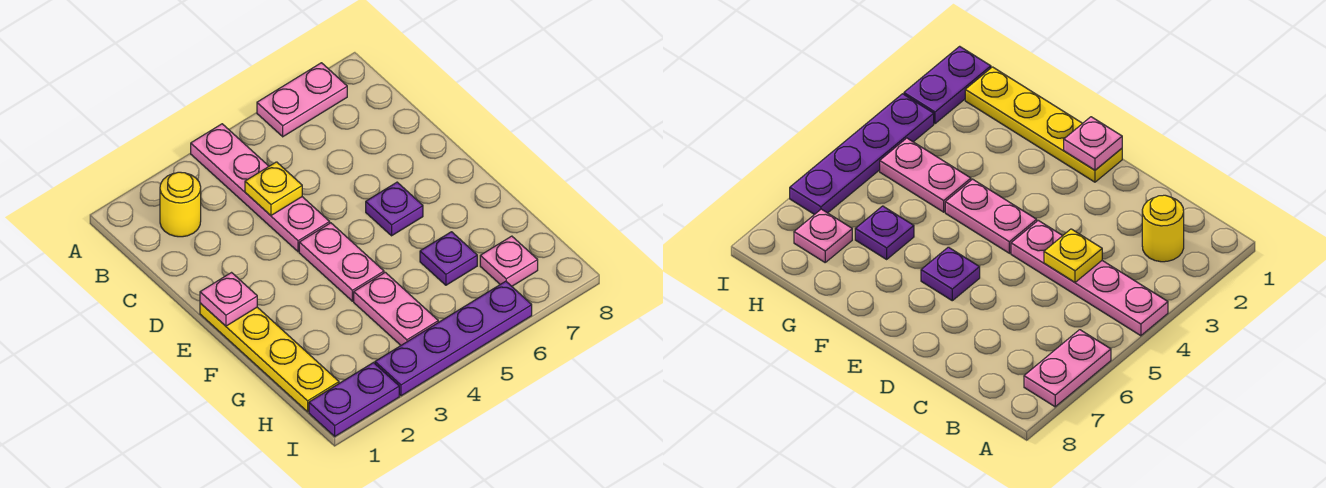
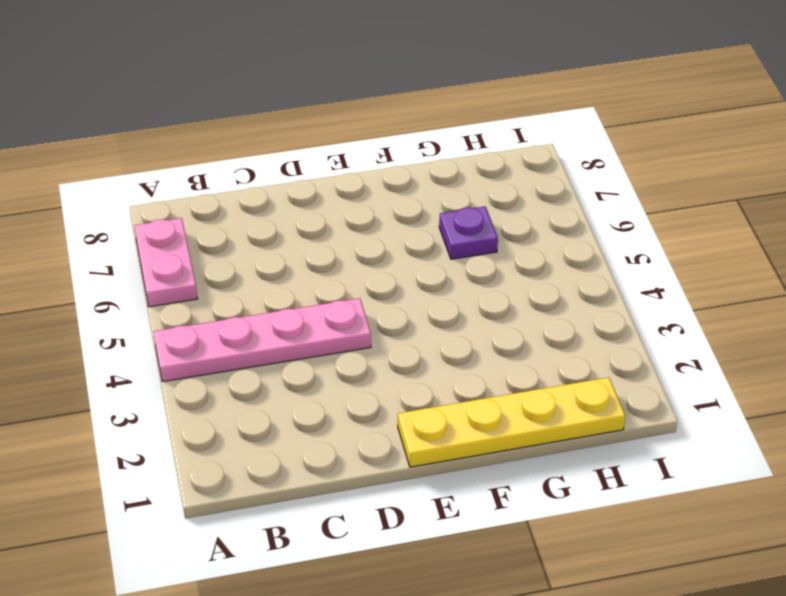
none -> yellow round brick B2 level 1
none -> pink plate E4:F4 level 1
none -> purple plate E6 level 1

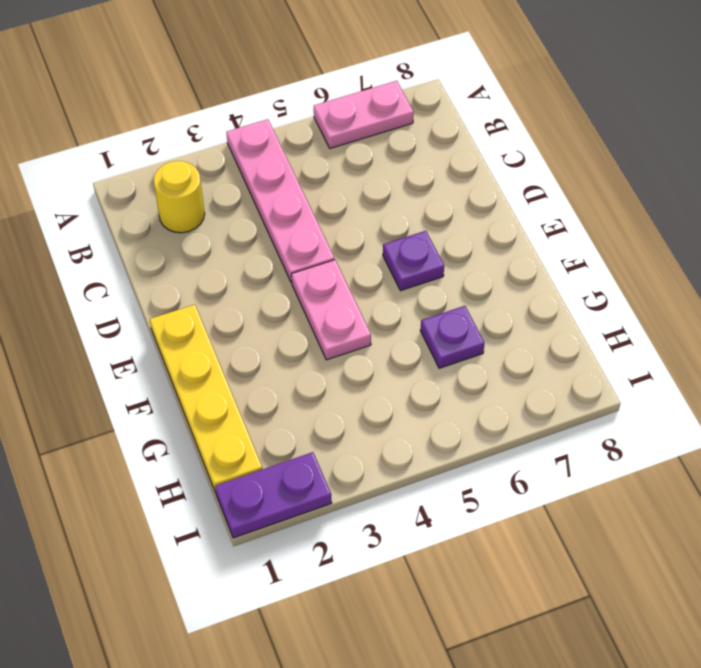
none -> pink plate G4:H4 level 1
none -> pink plate H7 level 1
none -> purple plate I3:I6 level 1

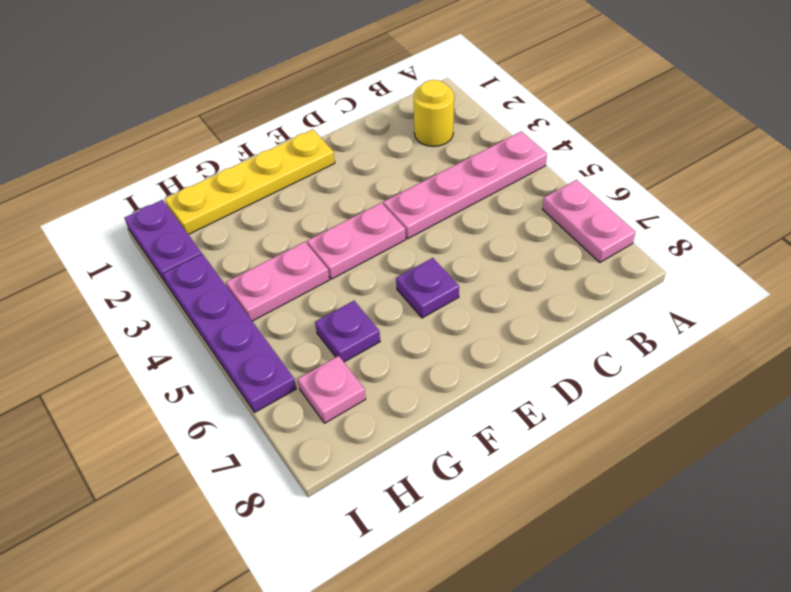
none -> yellow plate C4 level 2
none -> pink plate E1 level 2

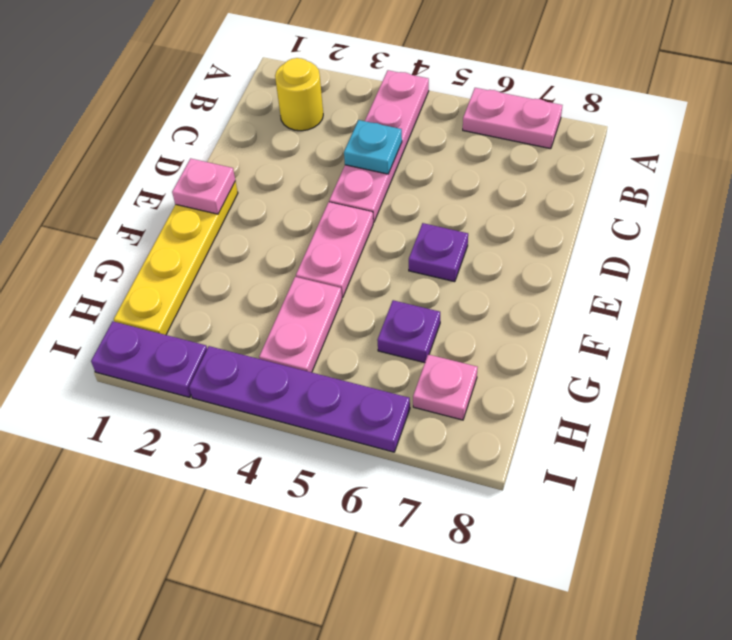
cyan plate C4 level 2 -> yellow plate C4 level 2

